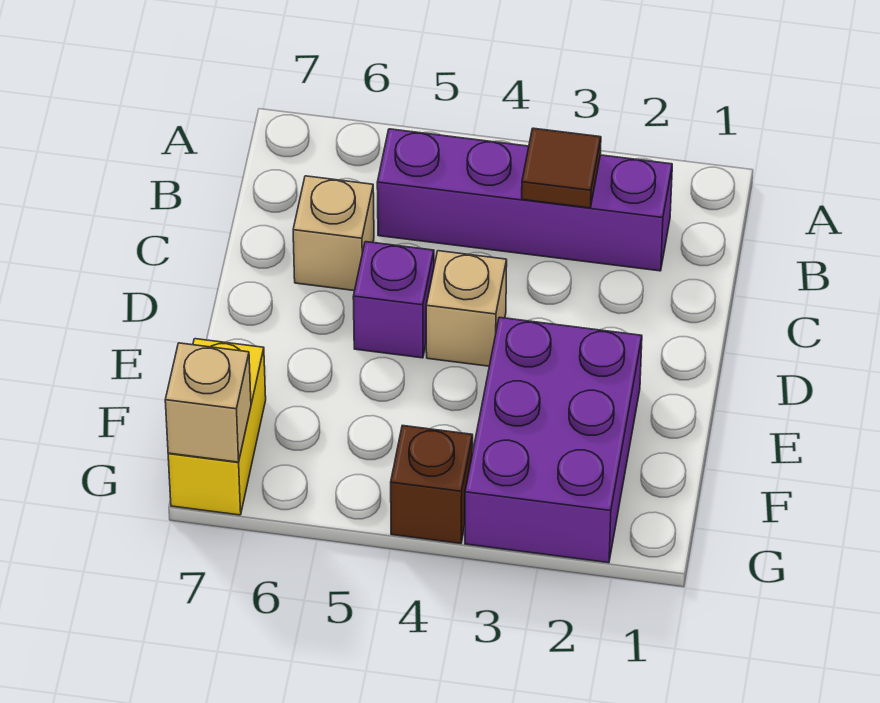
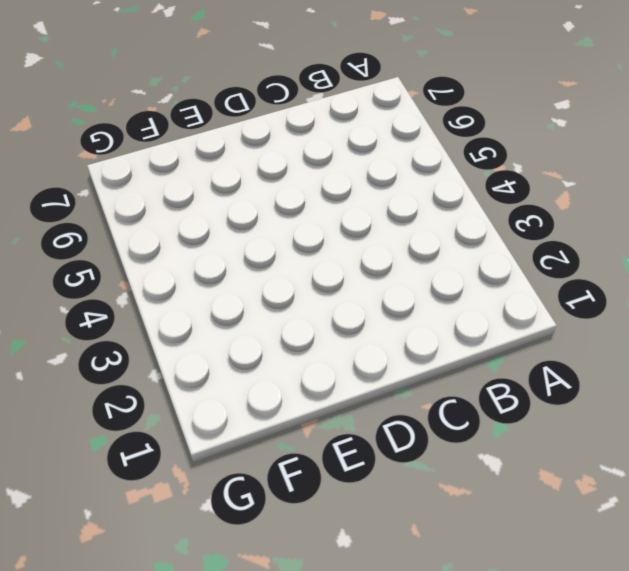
none -> purple brick B2:B5 level 1
none -> tan brick C6 level 1

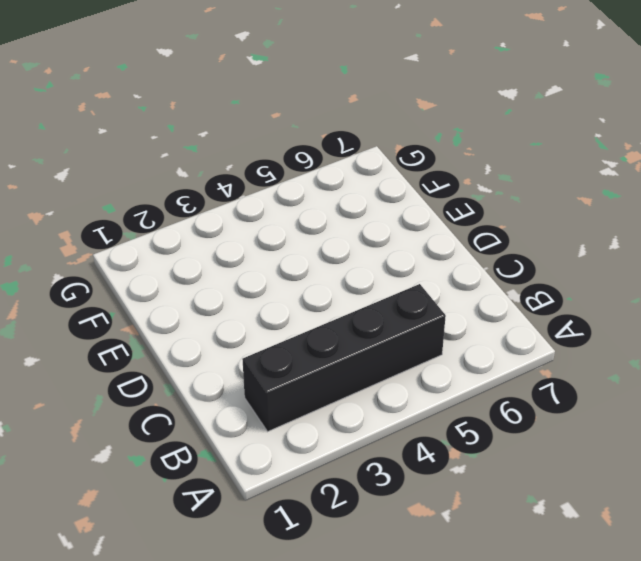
black brick B2:B5 level 1 -> purple brick B2:B5 level 1
none -> tan brick C6 level 1
none -> tan brick D4 level 1

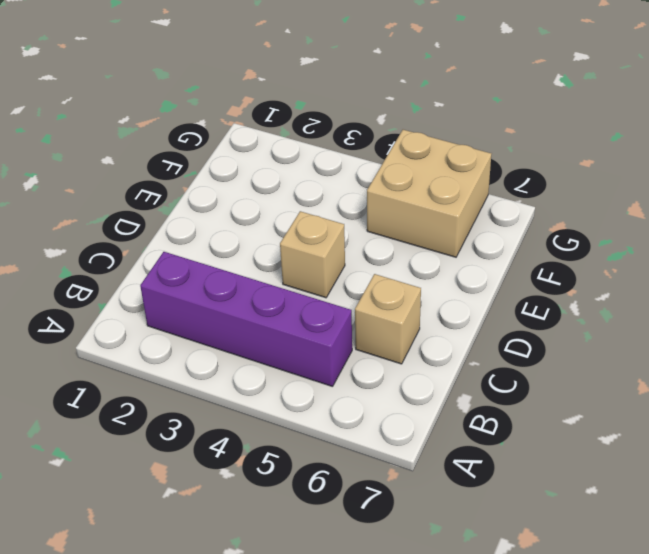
tan brick F5:G6 level 1 -> none
none -> purple brick D5 level 1
none -> purple brick E2:G3 level 1

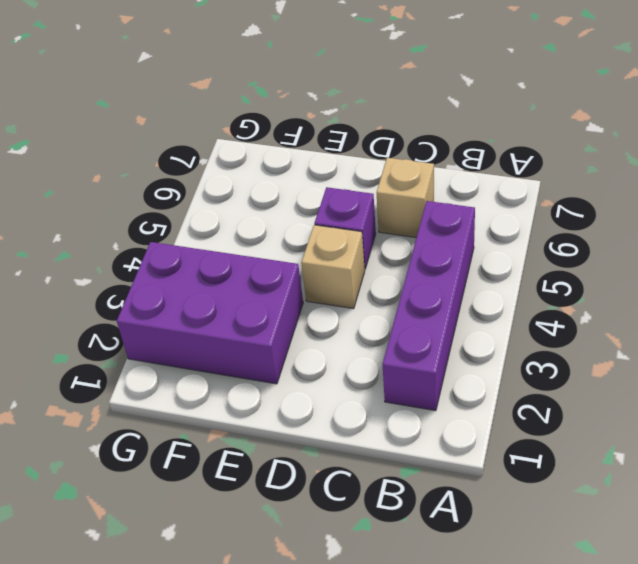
none -> yellow brick F7:G7 level 1
none -> brown brick G4 level 1

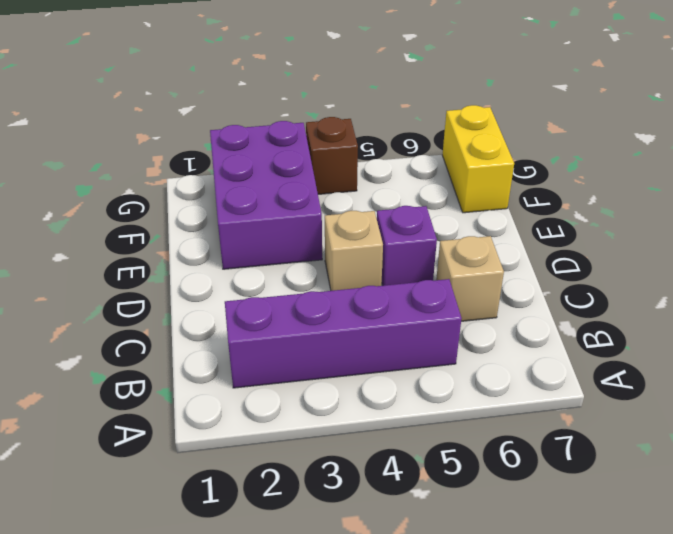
none -> brown tile B3 level 2
none -> tan brick G7 level 2

